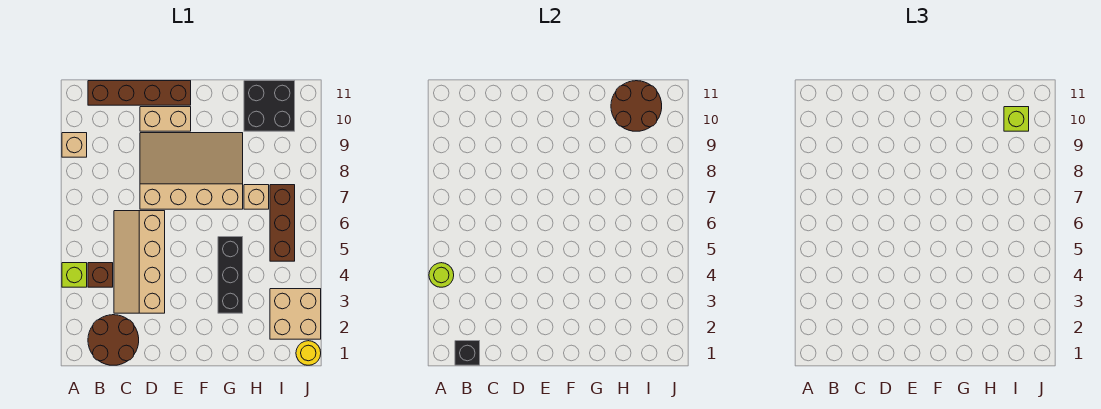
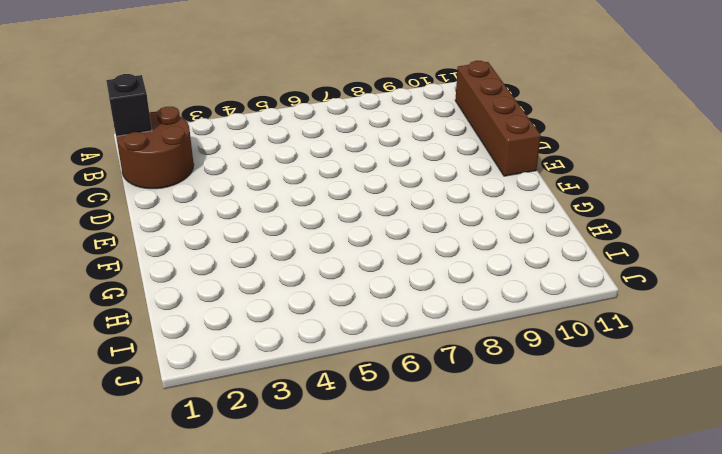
none -> lime brick A4 level 1
none -> tan brick A9 level 1
none -> brown brick B4 level 1

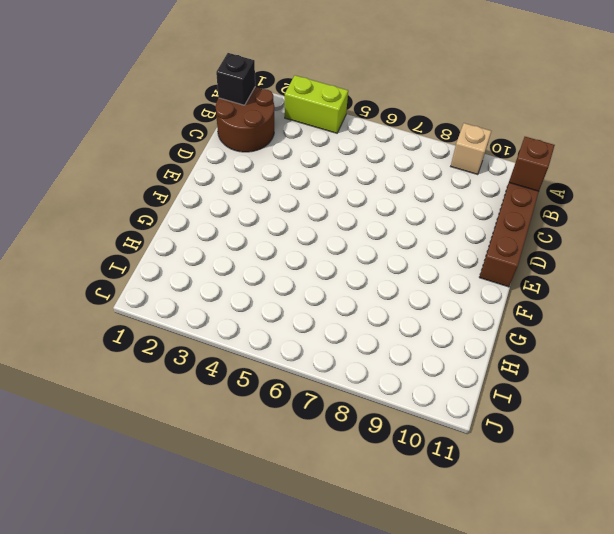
lime brick A3:A4 level 1 -> lime brick A4 level 1
brown brick B11 level 2 -> brown brick B4 level 1
none -> tan slope C3:D6 level 1 top D
none -> tan slope D7:G9 level 1 top 7
none -> tan brick D10:E10 level 1

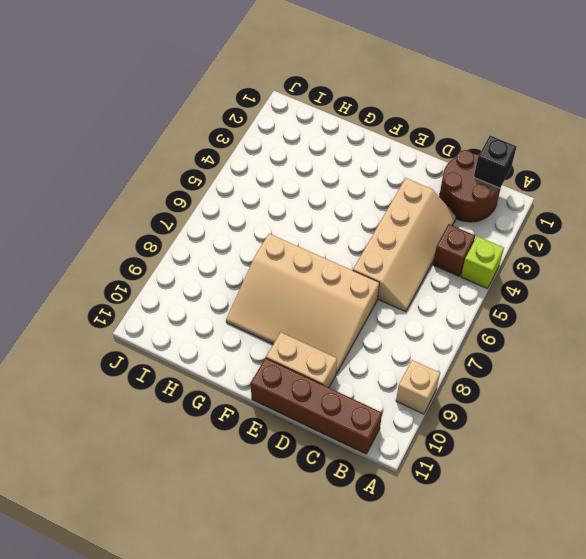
none -> black brick G3:G5 level 1
none -> tan brick H7 level 1
none -> black brick H10:I11 level 1

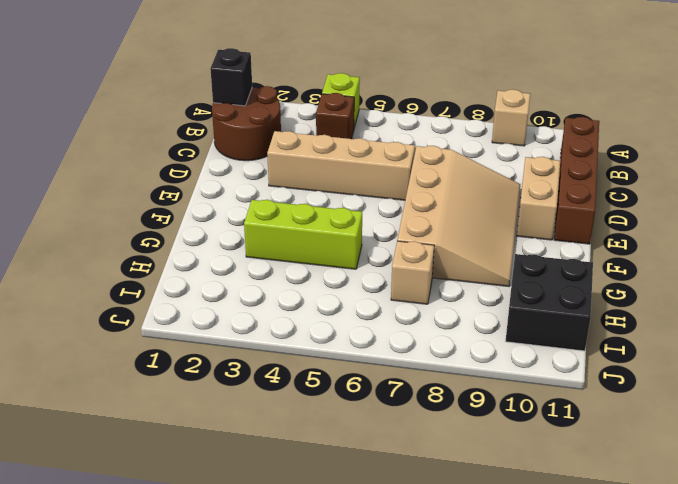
lime brick G3:G5 level 1 -> black brick G3:G5 level 1
none -> tan brick I2:J3 level 1
none -> brown brick I5:I7 level 1
none -> yellow round brick J1 level 1

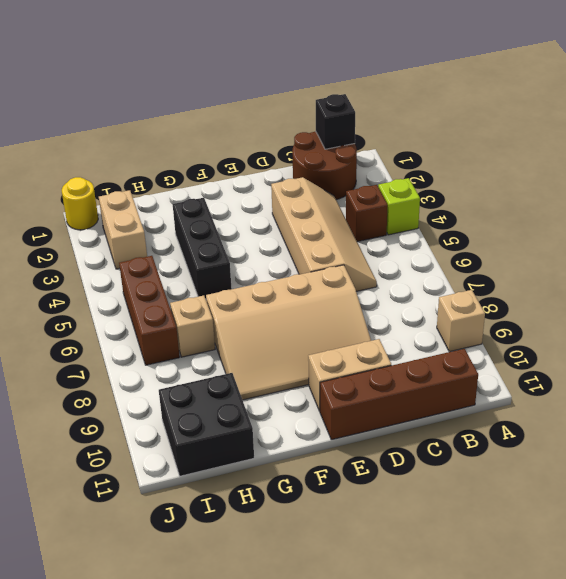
tan brick I2:I3 level 1 -> tan brick I2:J3 level 1
none -> lime round brick A4 level 2
none -> brown round brick H10:I11 level 2
none -> lime brick I10 level 3

